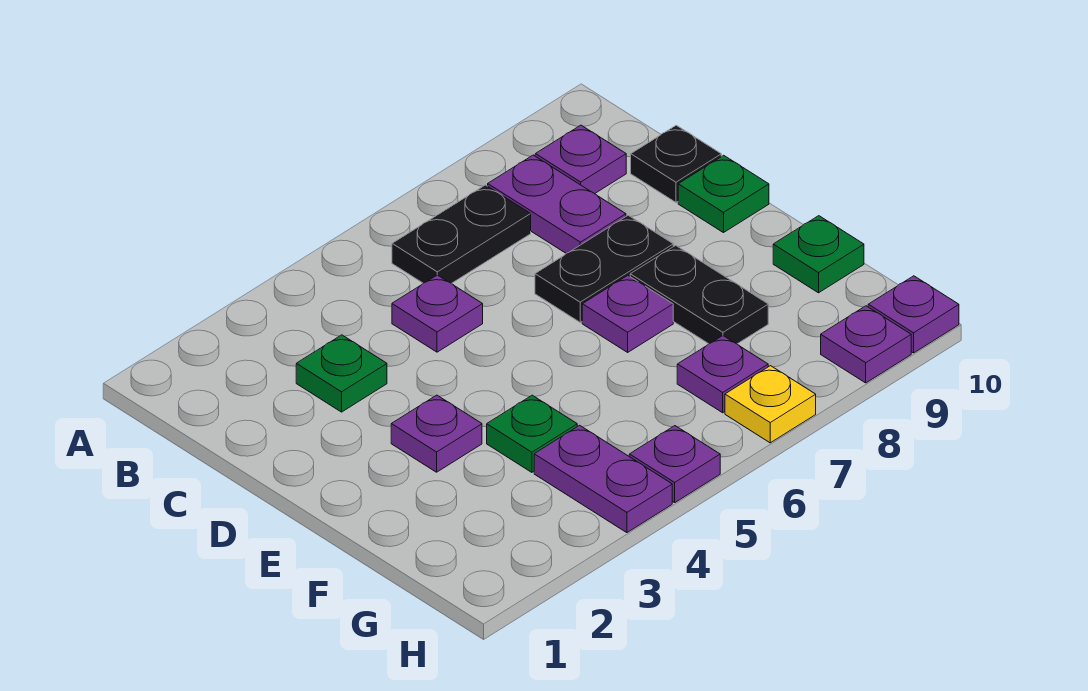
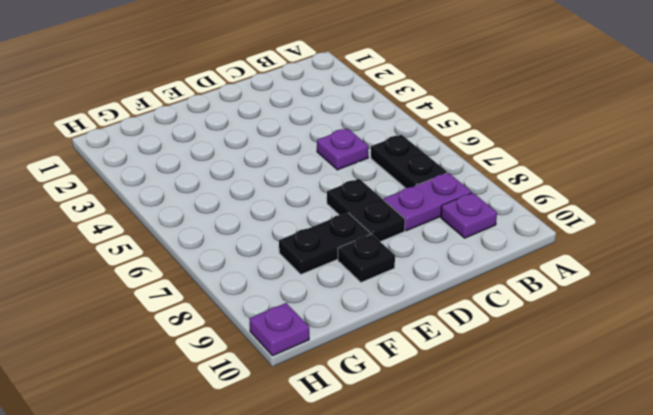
black plate E9 level 1 -> black plate C10 level 1
none -> green plate C3 level 1
none -> green plate D10 level 1
none -> purple plate E3 level 1

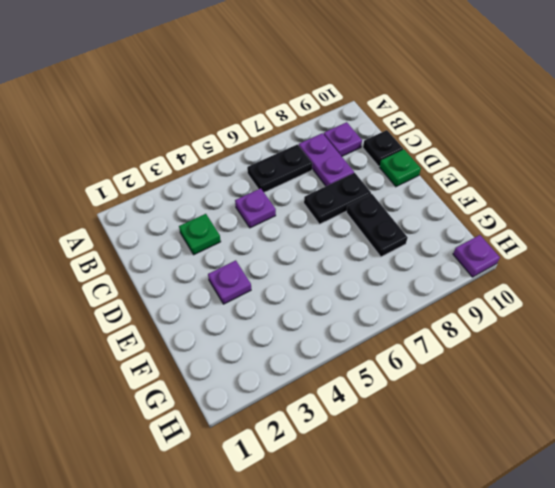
none -> purple plate E7 level 1
none -> green plate F4 level 1
none -> green plate F10 level 1

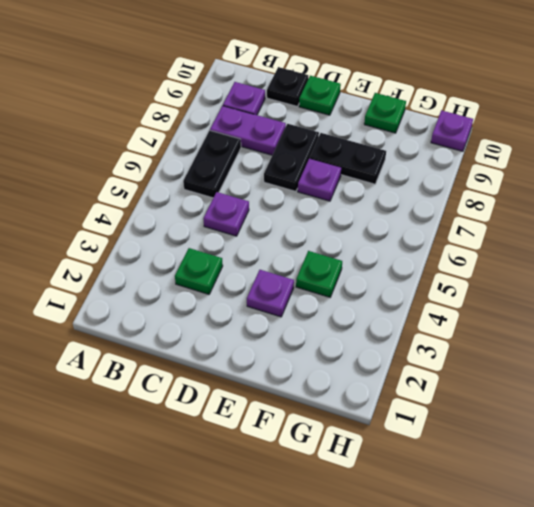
none -> purple plate G4:H4 level 1
none -> purple plate G7 level 1
none -> purple plate H5 level 1

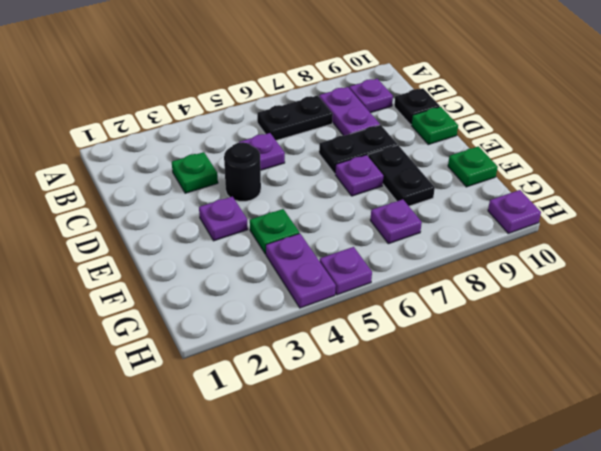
black round brick D4 level 1 -> none
none -> yellow plate H7 level 1
none -> purple plate H9 level 1

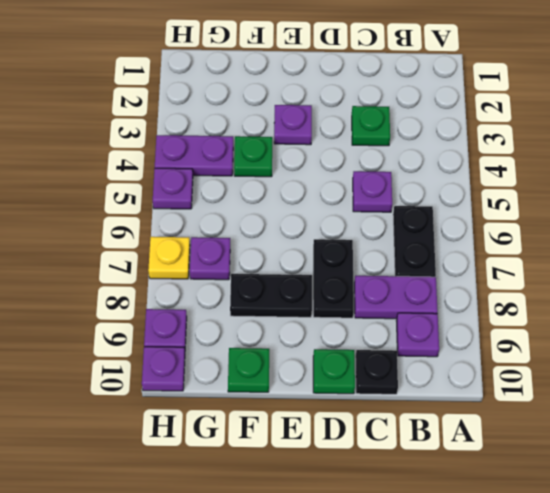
none -> purple plate E7 level 1

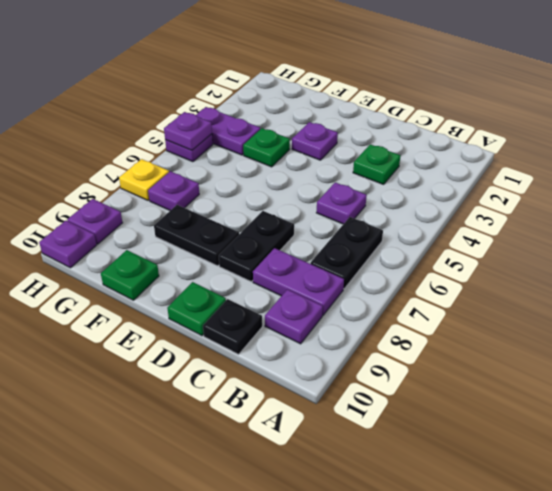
purple plate H5 level 2 -> purple plate E7 level 1

